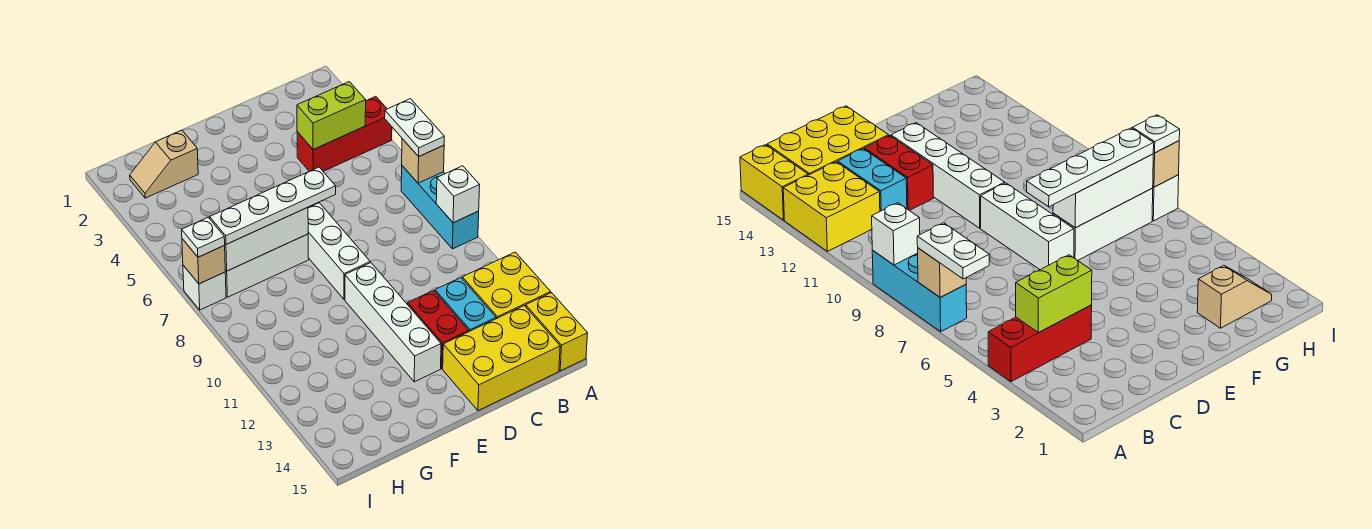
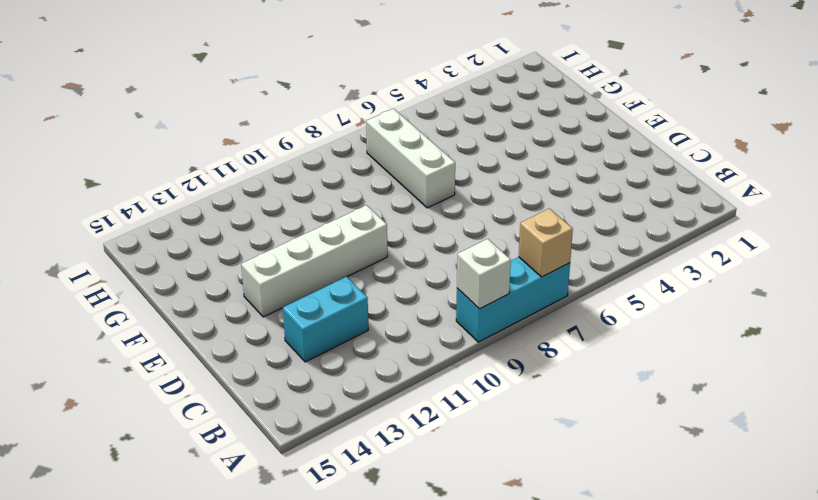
none -> red brick A4:C4 level 1
none -> yellow brick A12:B13 level 1
none -> yellow brick A14:A15 level 1

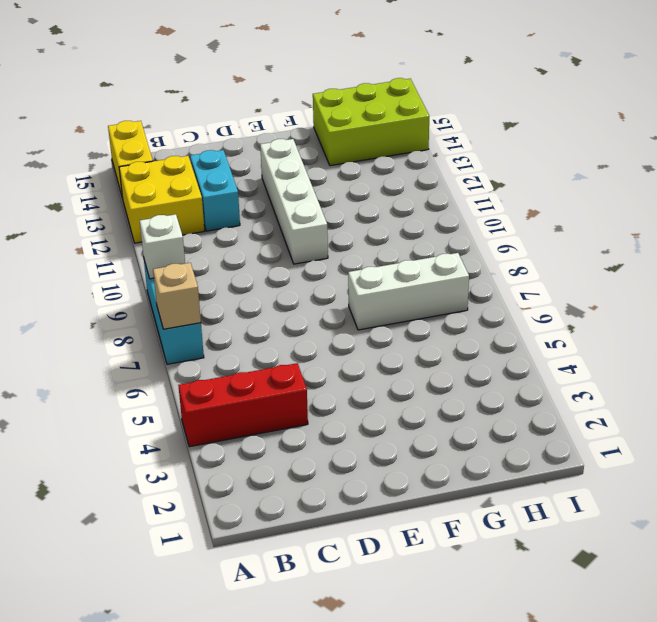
lime brick G14:I15 level 1 -> none
none -> yellow brick B14:D15 level 1
none -> red brick D12:D13 level 1
none -> white brick E7:E9 level 1

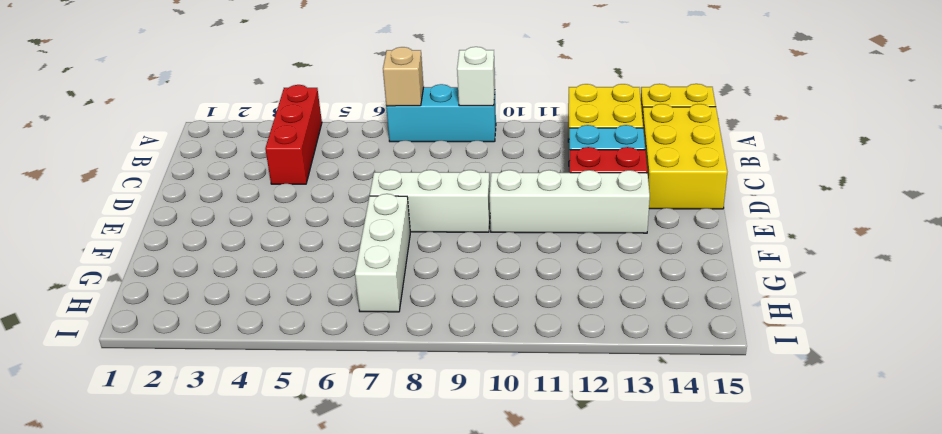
none -> tan slope G2:H2 level 1 top G
none -> white brick I7 level 1
none -> lime brick B4:C4 level 2

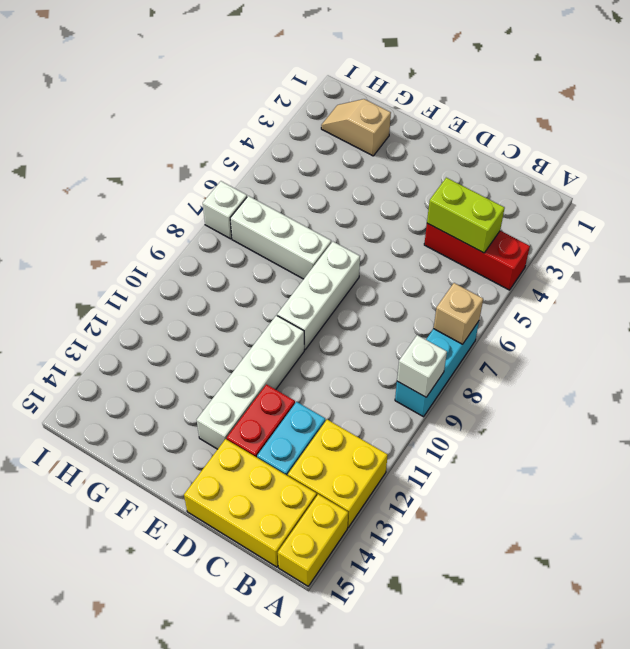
none -> white brick F7:H7 level 2
none -> tan brick I7 level 2
none -> white plate A6:A7 level 3

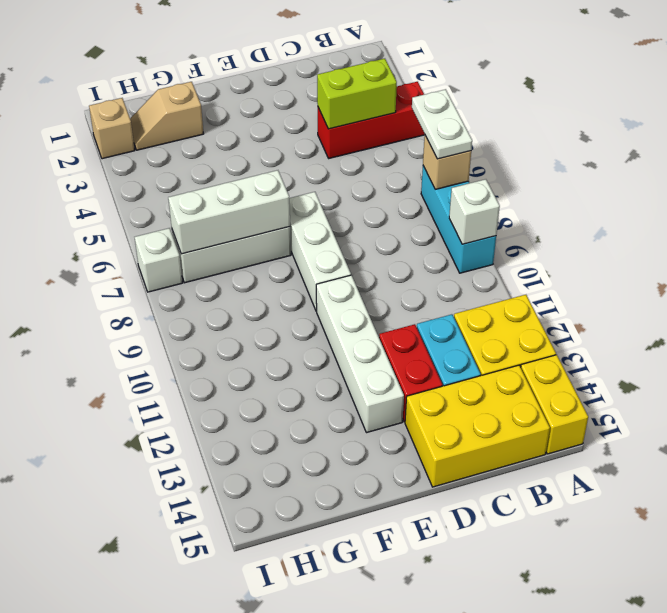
tan brick I2 level 1 -> tan brick I7 level 2
none -> white plate E7:H7 level 3
none -> white plate I7 level 3

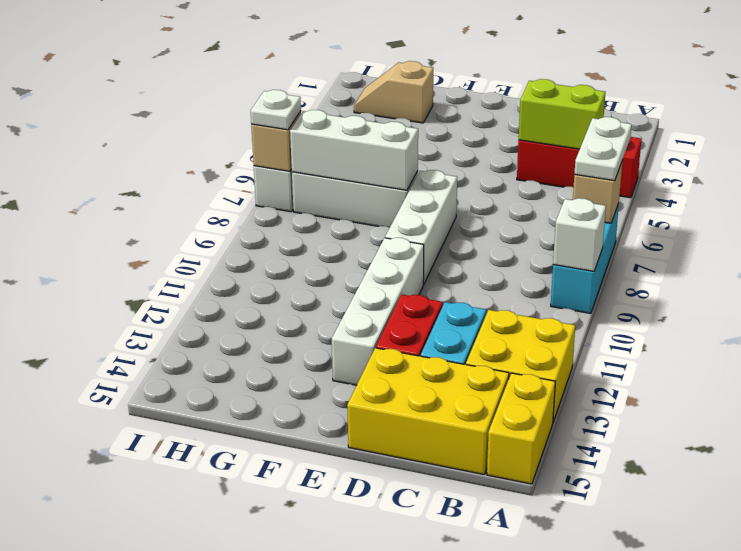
none -> white plate E7:H7 level 3

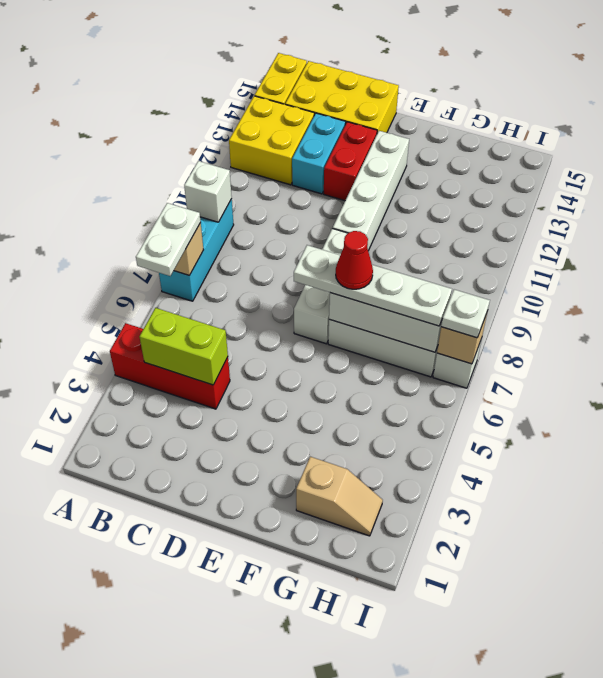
red cone F7 level 4 -> none

